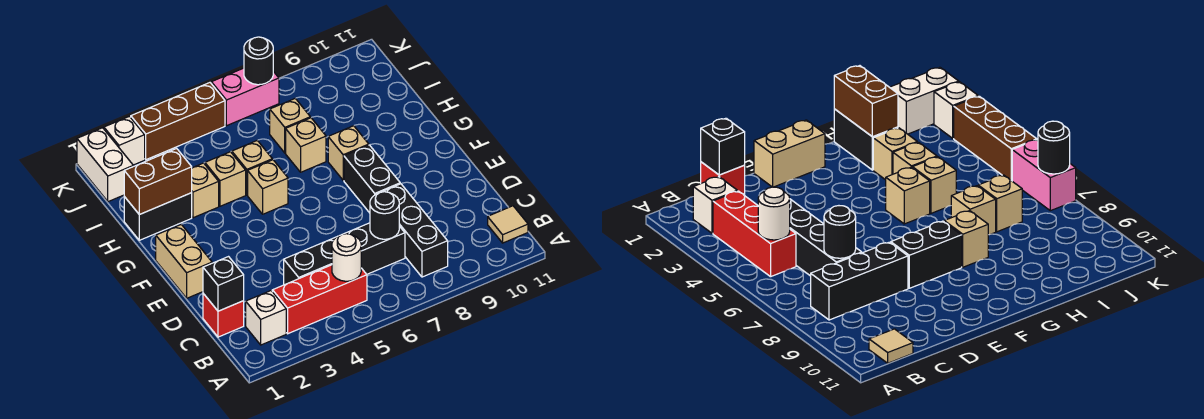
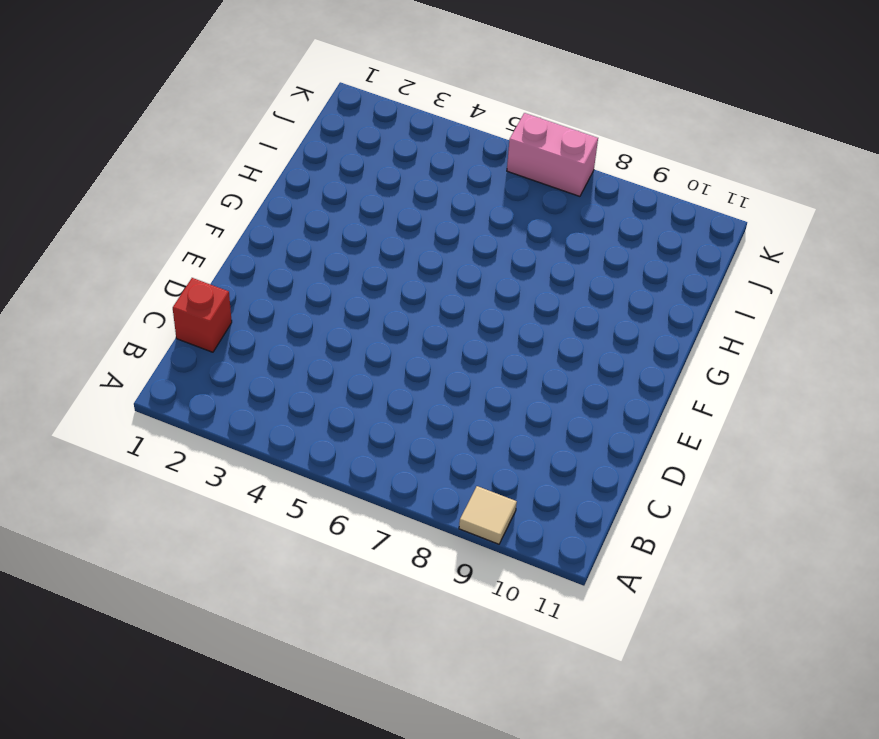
tan tile A9 level 1 -> tan tile B11 level 1
none -> white brick B2 level 1
none -> red brick B3:B5 level 1
none -> black brick B8:D8 level 1

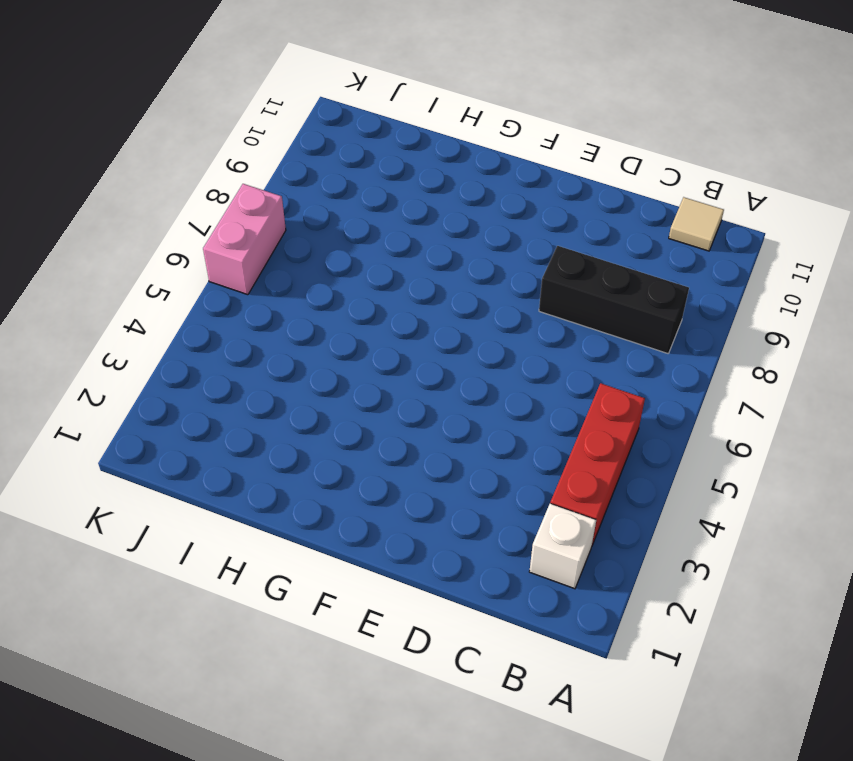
none -> red brick C1 level 1
none -> black brick C4:C7 level 1
none -> tan brick E1:F1 level 1

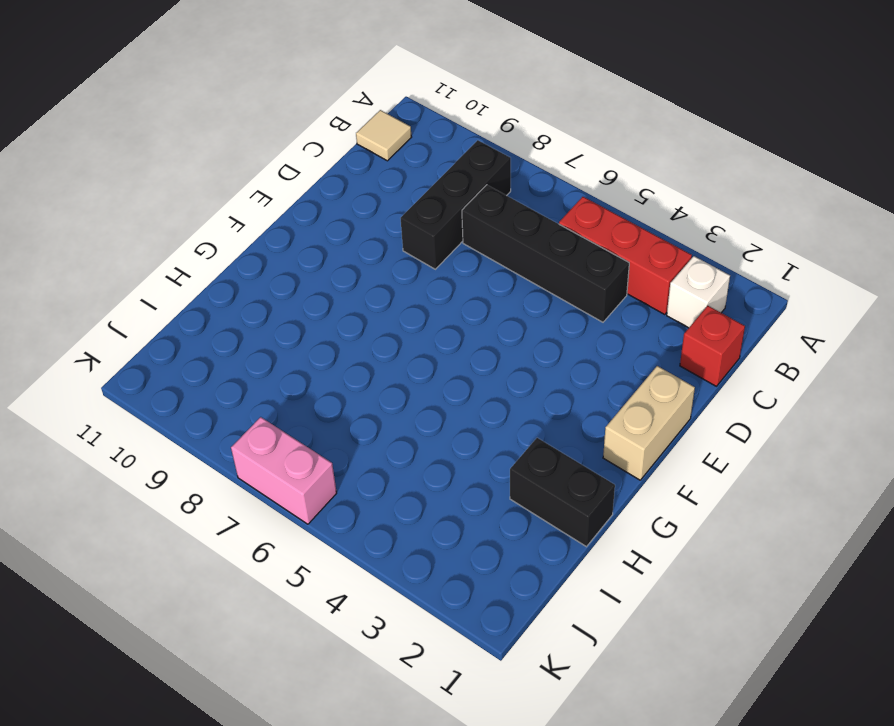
none -> black brick E8:F8 level 1
none -> tan brick G5 level 1
none -> tan brick G8 level 1

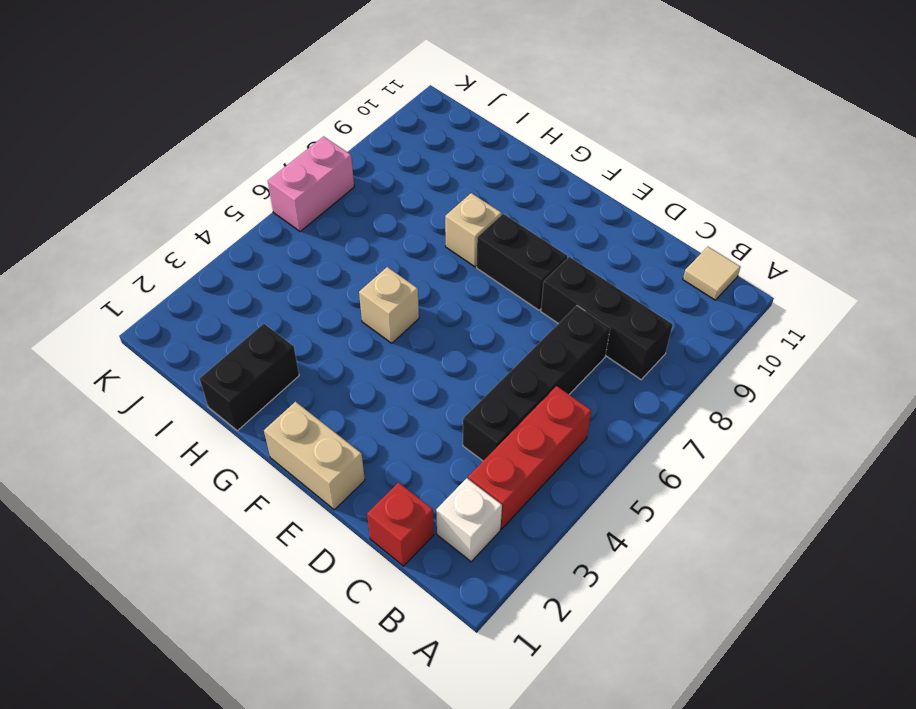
none -> tan brick H3 level 1
none -> tan brick H4 level 1
none -> tan brick H5 level 1

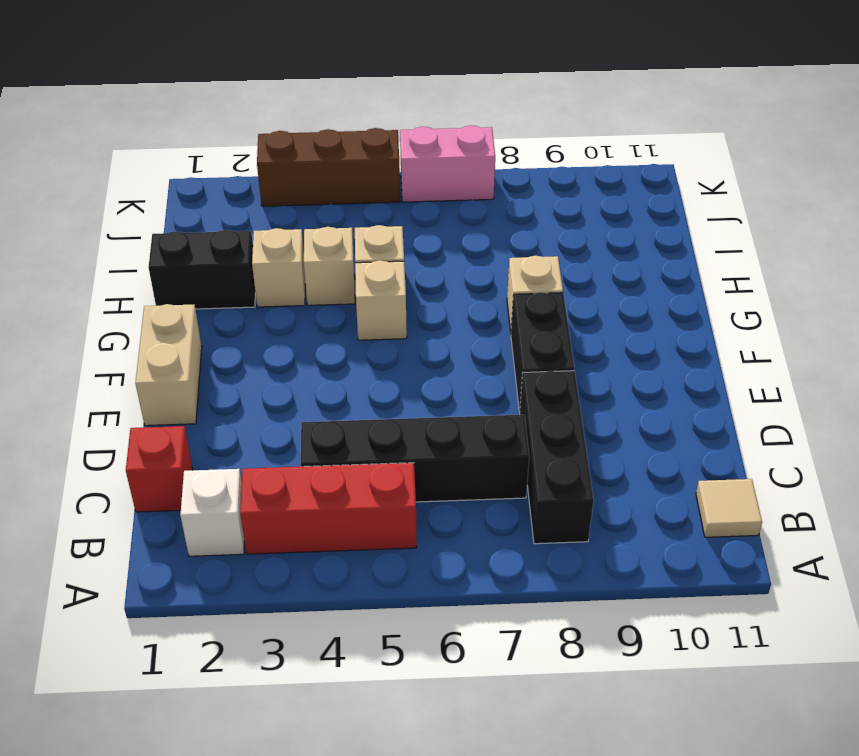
none -> tan brick H7 level 1
none -> tan brick I7 level 1
none -> white brick J1:K1 level 1

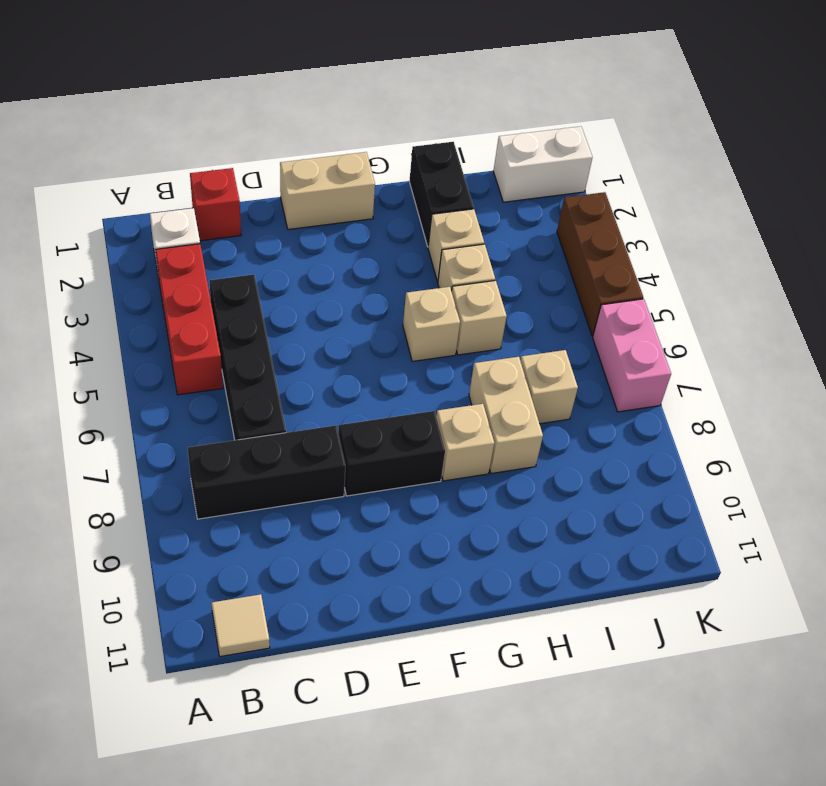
tan brick H7:H8 level 1 -> tan brick H7 level 1
none -> white brick K2 level 1
none -> white round brick B5 level 2
none -> black brick C1 level 2

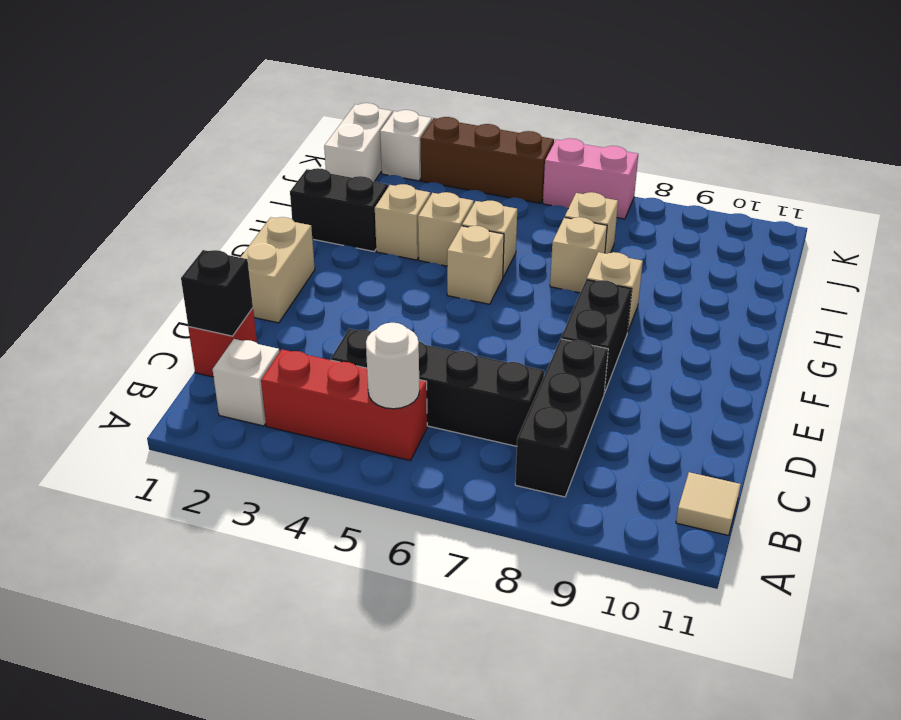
none -> black round brick C7 level 2
none -> brown brick H1:H2 level 2
none -> black round brick K7 level 2

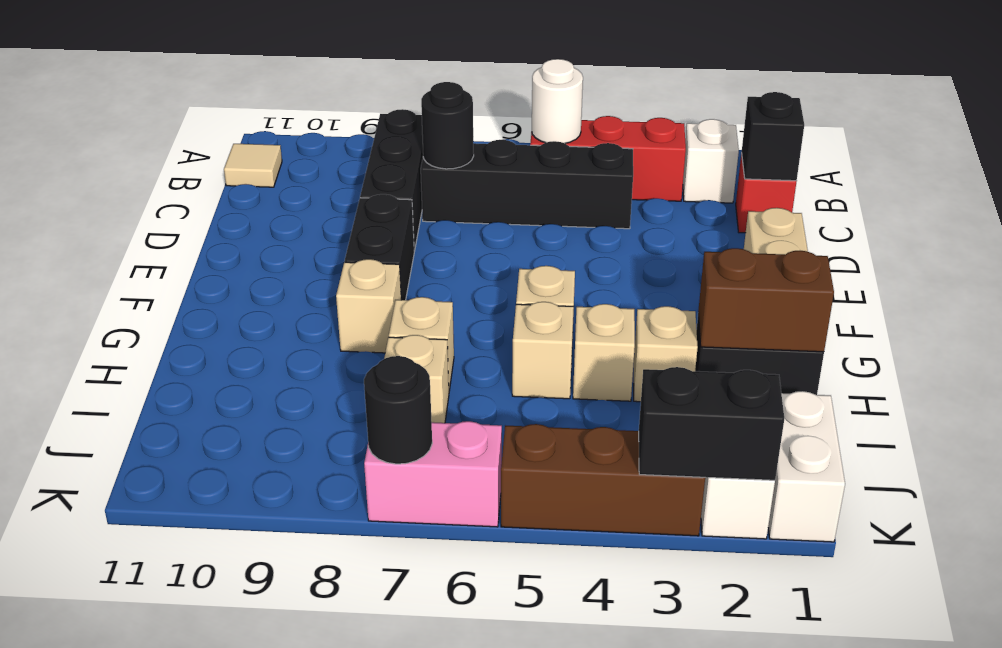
black brick K2:K3 level 2 -> none

